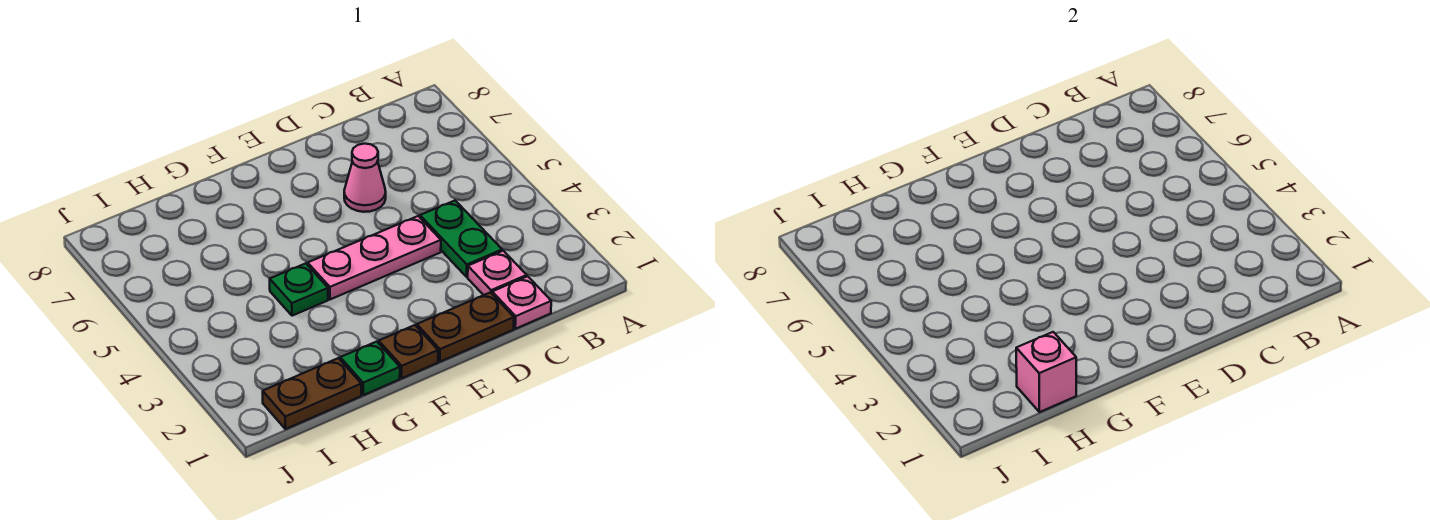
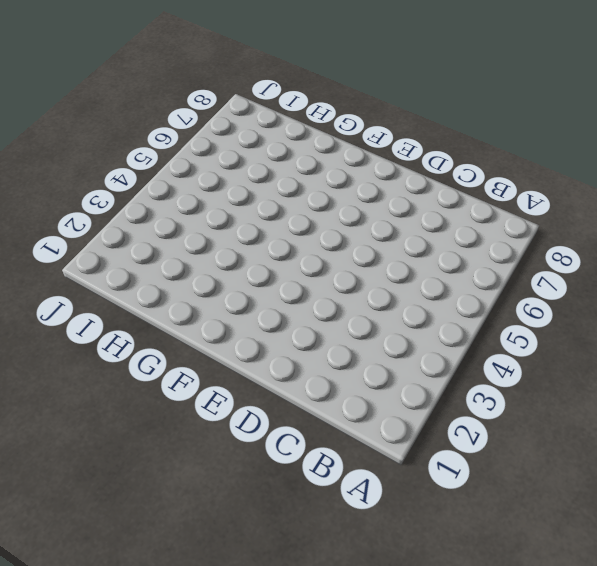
none -> pink plate C1 level 1
none -> pink plate C2 level 1

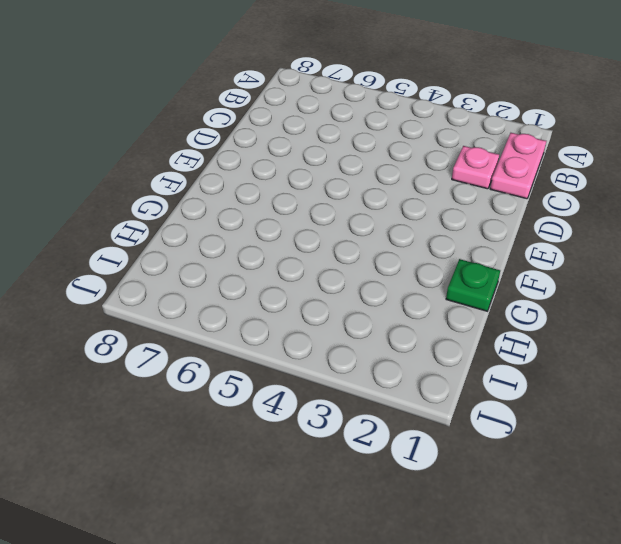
pink plate B1:C1 level 1 -> pink plate C1 level 1
none -> green plate C3:C4 level 1
none -> brown plate D1:E1 level 1

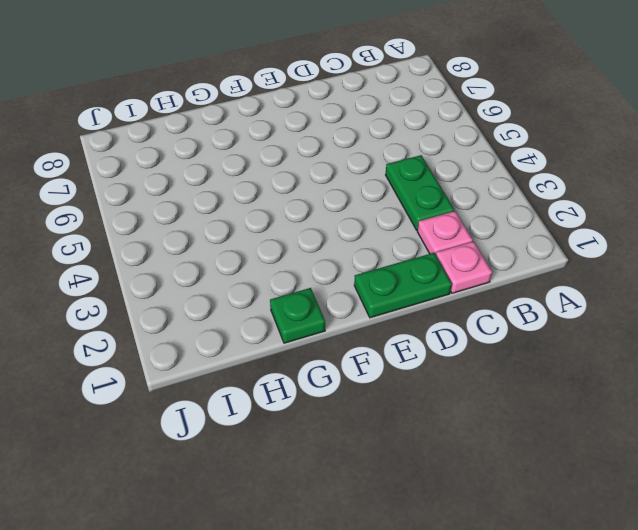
green plate D1:E1 level 1 -> brown plate D1:E1 level 1
none -> pink plate D4:F4 level 1
none -> pink cone D6 level 1

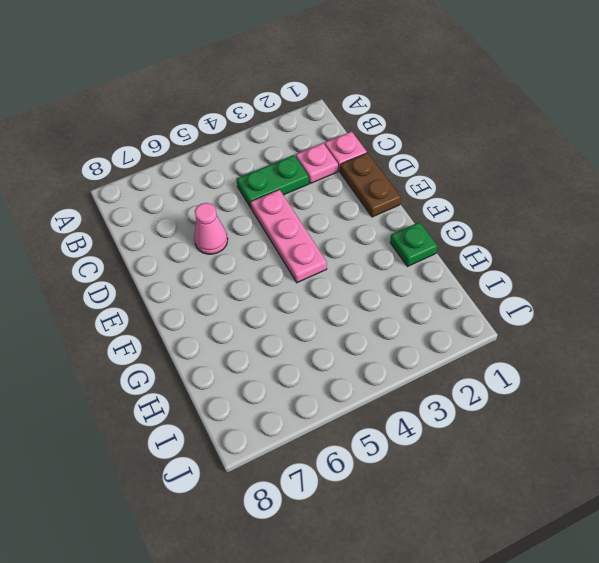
none -> brown plate F1 level 1
none -> green plate G4 level 1

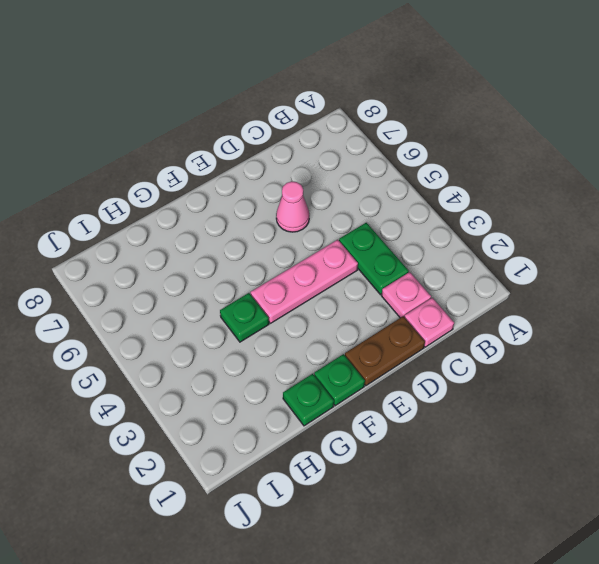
green plate F1 level 1 -> brown plate F1 level 1
none -> brown plate H1:I1 level 1
none -> pink brick H1 level 2

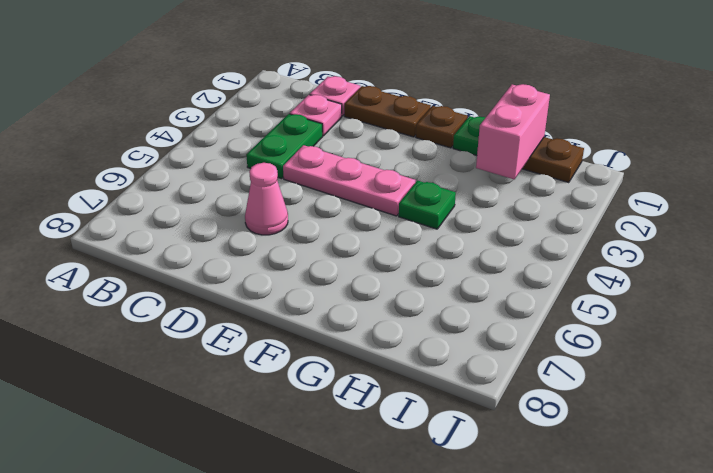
pink brick H1:H2 level 2 -> pink brick H1 level 2

